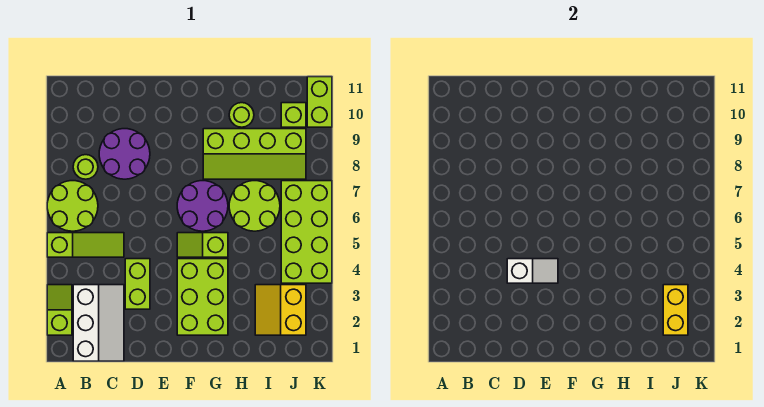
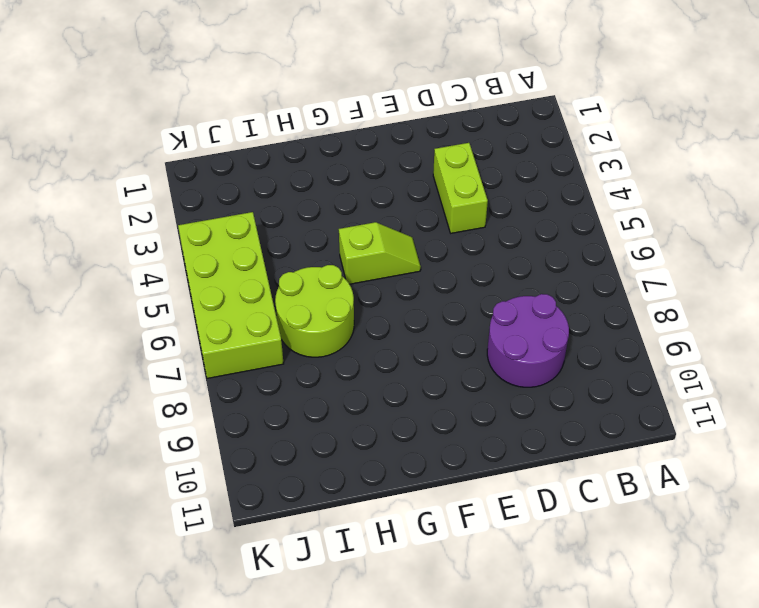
none -> lime slope A2:A3 level 1 top 2
none -> lime slope A5:C5 level 1 top A
none -> lime round brick A6:B7 level 1

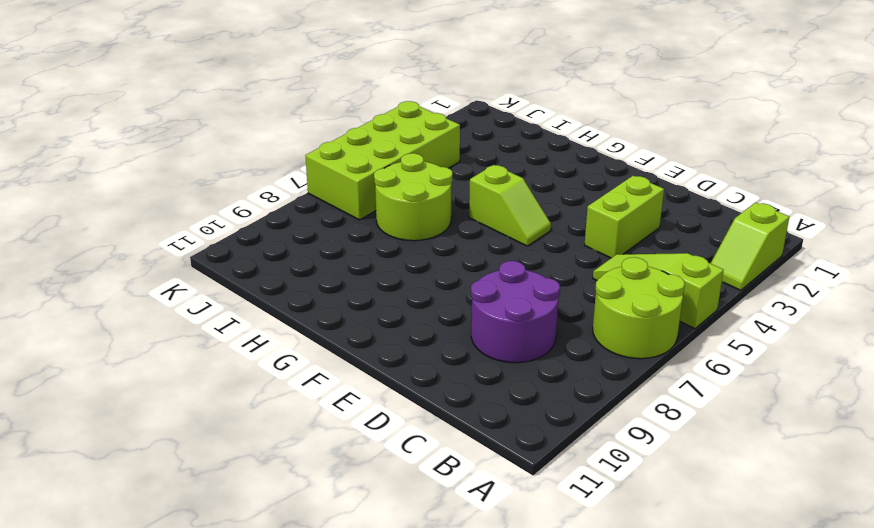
none -> white slope B1:C3 level 1 top B
none -> lime round brick B8 level 1
none -> lime brick F2:G4 level 1

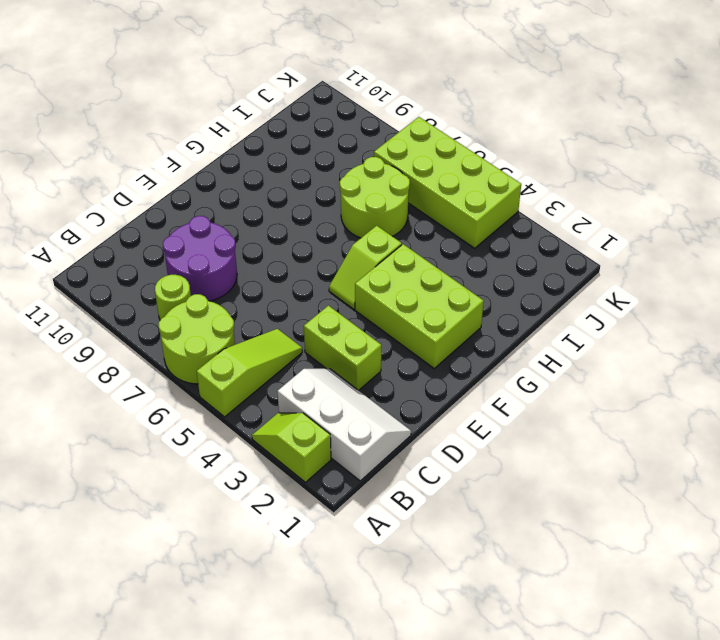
none -> purple round brick F6:G7 level 1
none -> lime slope G8:J9 level 1 top 9
none -> lime round brick H10 level 1

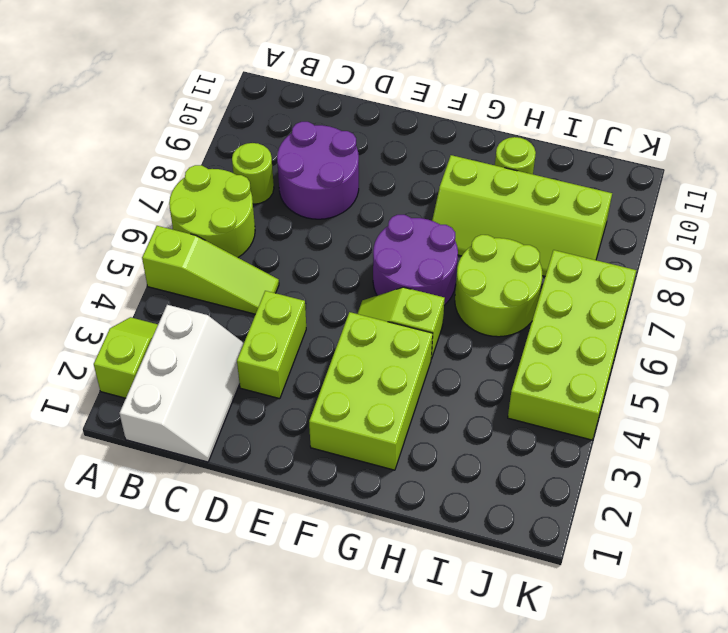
none -> yellow slope I2:J3 level 1 top J
none -> lime brick J10 level 1
none -> lime brick K10:K11 level 1

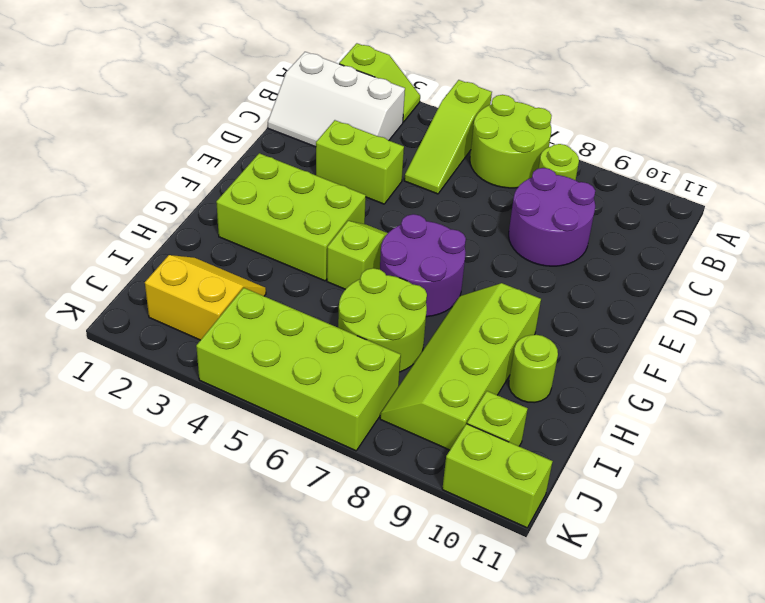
none -> white slope D4:E4 level 2 top D
none -> yellow brick J2:J3 level 2

